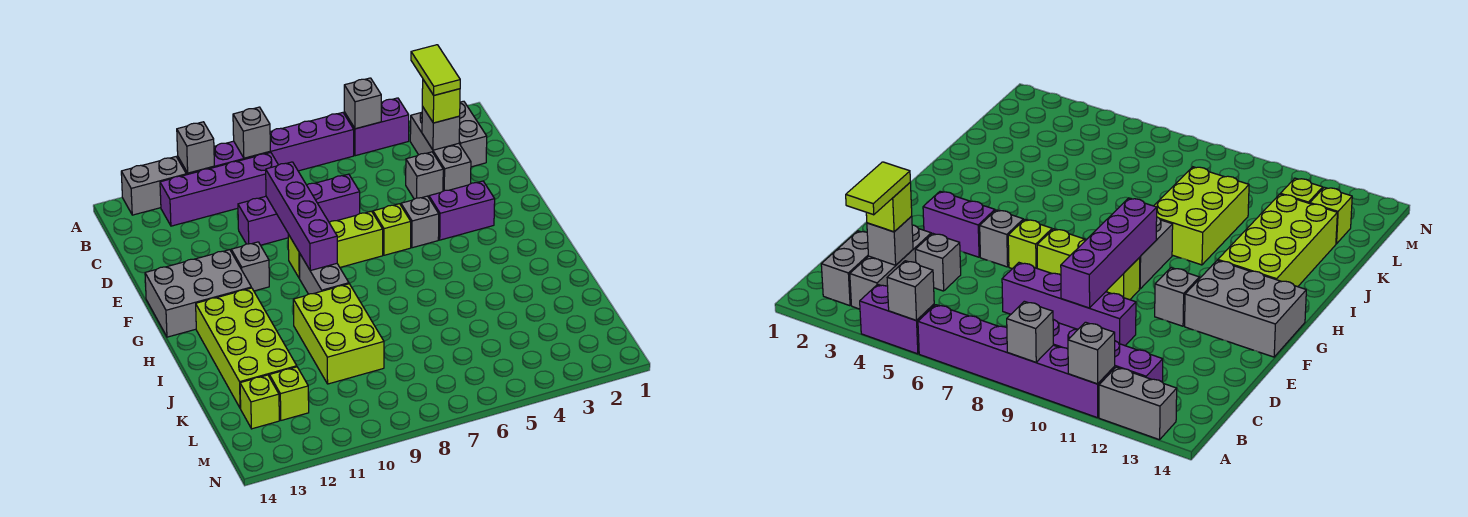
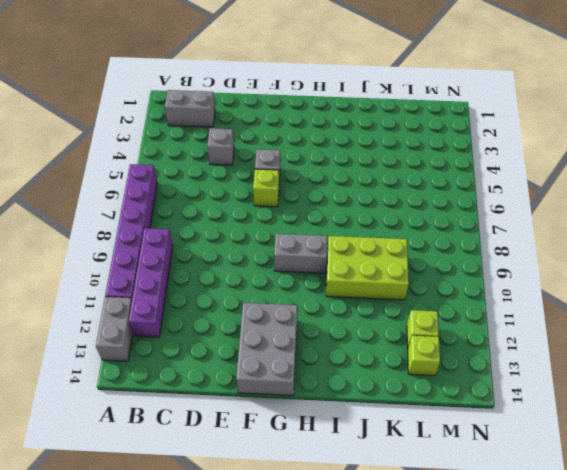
none -> purple brick A4:A5 level 1
none -> grey brick B3:D3 level 1
none -> purple brick D7:D10 level 1

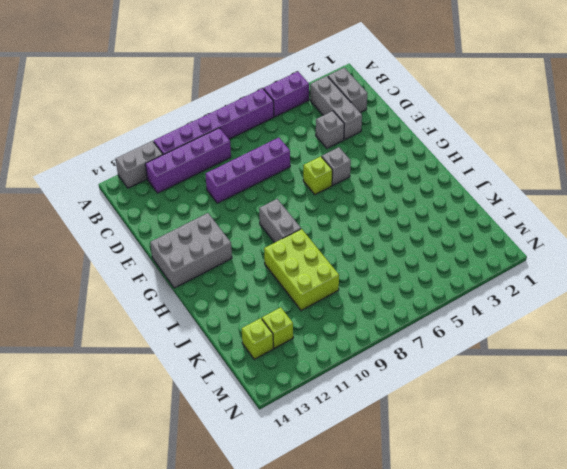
none -> purple brick F3:F4 level 1
none -> lime brick F7:F9 level 1
none -> grey brick F11 level 1

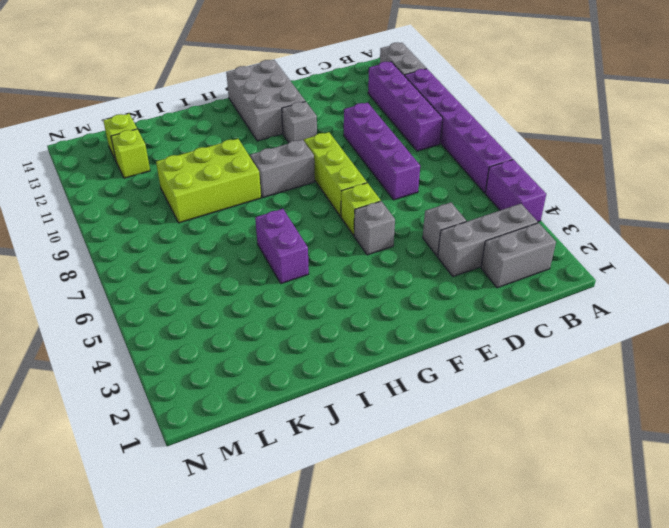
purple brick I5:I6 level 1 -> purple brick F3:F4 level 1
none -> lime brick H12:K13 level 1
none -> grey brick A5 level 2
none -> grey brick A9 level 2

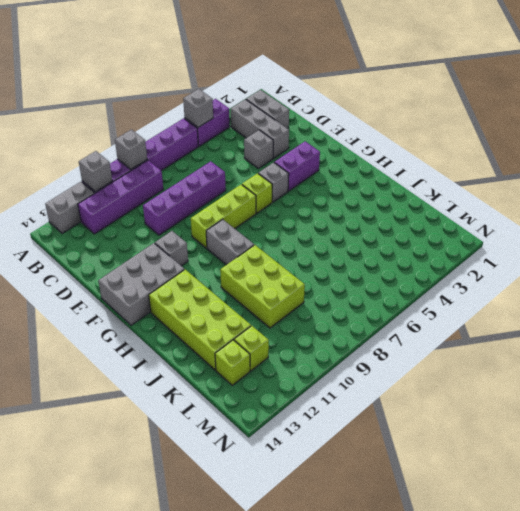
none -> grey brick C3 level 2
none -> purple brick D9:G9 level 2
none -> lime brick C3 level 3

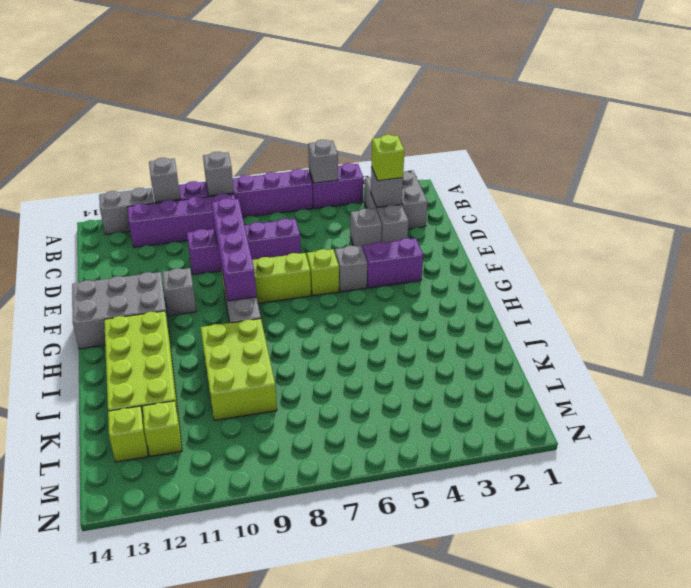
none -> lime tile B3:C3 level 4

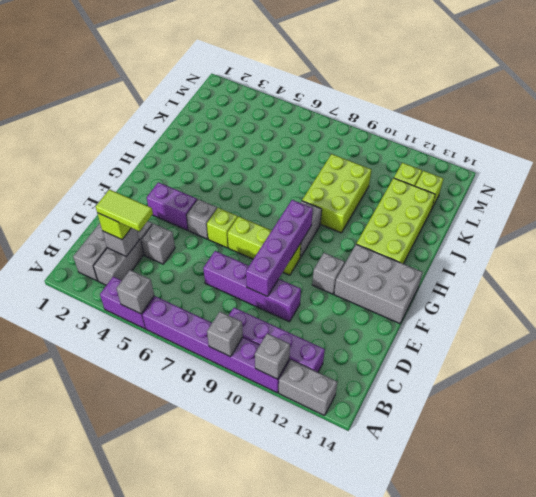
lime tile C3:C4 level 4 -> lime tile B3:C3 level 4

